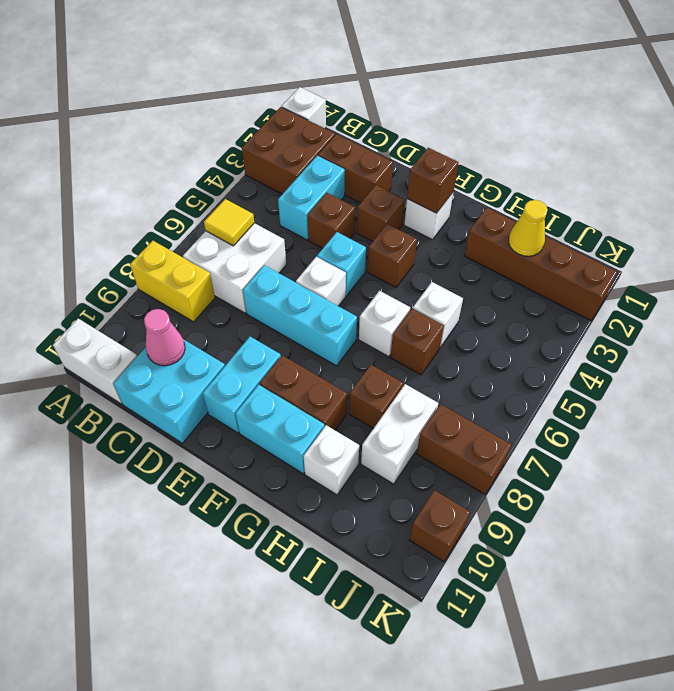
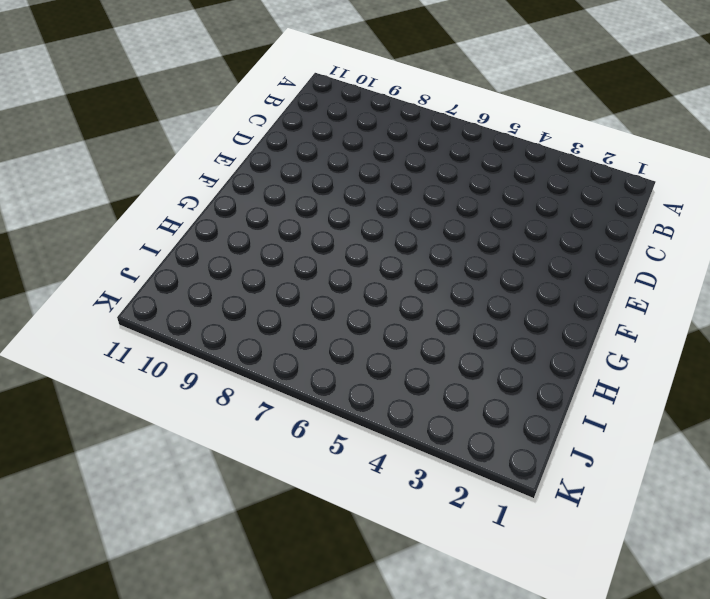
none -> white brick A1 level 1
none -> brown brick A2:B3 level 1
none -> yellow brick A8:B8 level 1
none -> white brick A11:B11 level 1

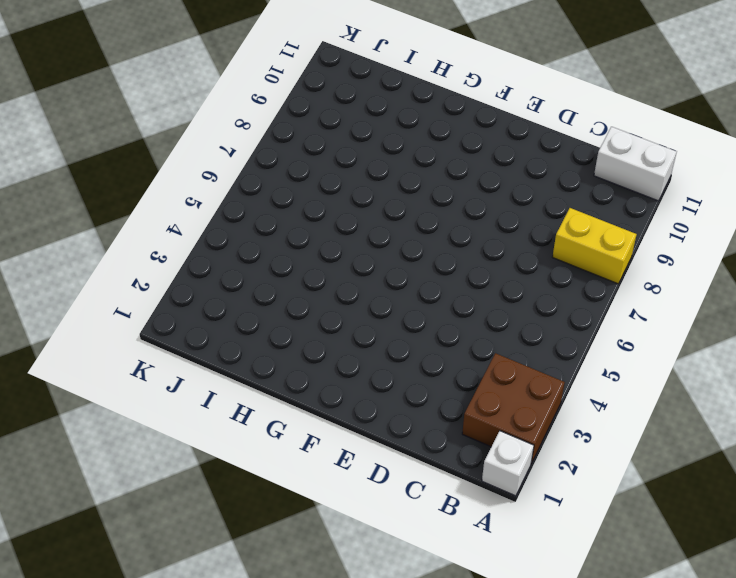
none -> white brick B6:C7 level 1
none -> brown brick C2:D2 level 1
none -> cyan brick C3:C4 level 1
none -> cyan brick C10:D11 level 1

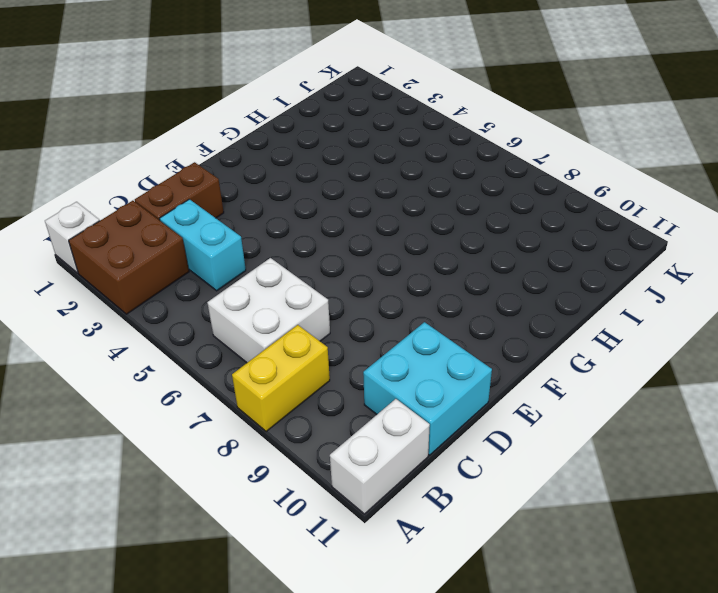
none -> brown brick D4 level 1
none -> cyan brick D7:F7 level 1
none -> brown brick E3 level 1
none -> cyan brick E5 level 1

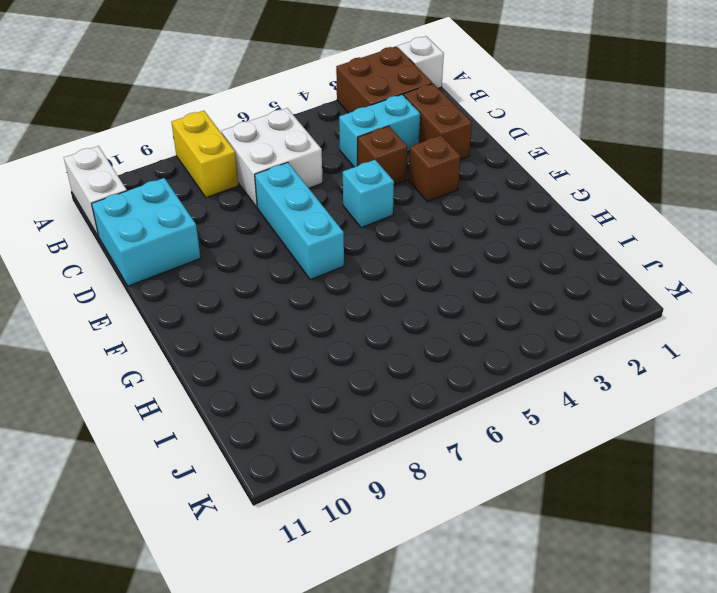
none -> white brick E6 level 1
none -> cyan brick E9:E10 level 1
none -> white brick F2 level 1
none -> brown brick F4 level 1

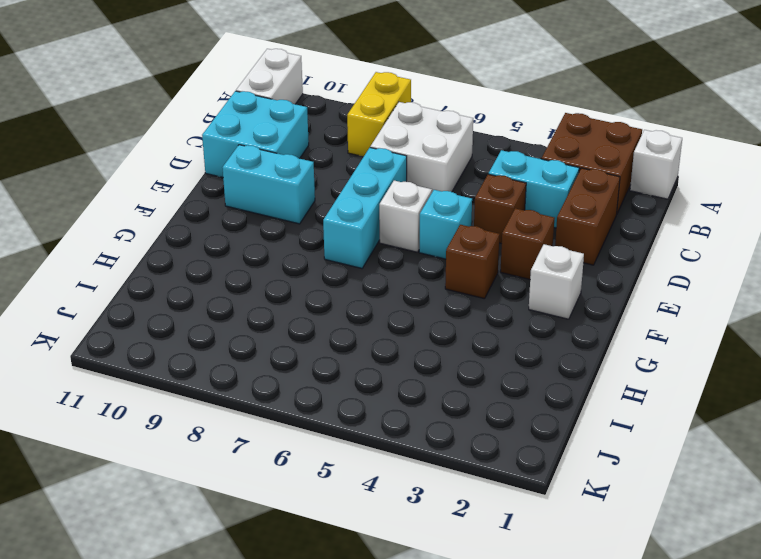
none -> brown brick F9:G9 level 1
none -> cyan brick F10:G10 level 1
none -> white brick G6 level 1
none -> brown brick H2:K2 level 1

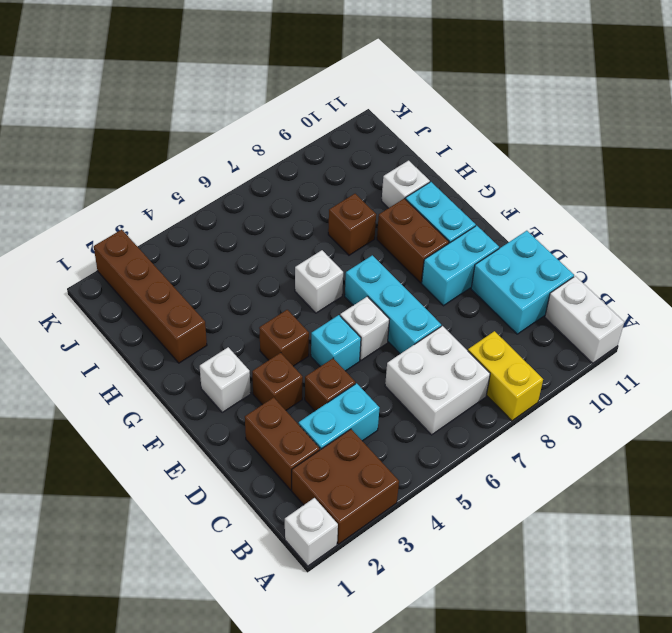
none -> white brick H5 level 1
none -> brown brick H6 level 1
none -> white brick I8:I9 level 1
none -> brown brick J8:K8 level 1

